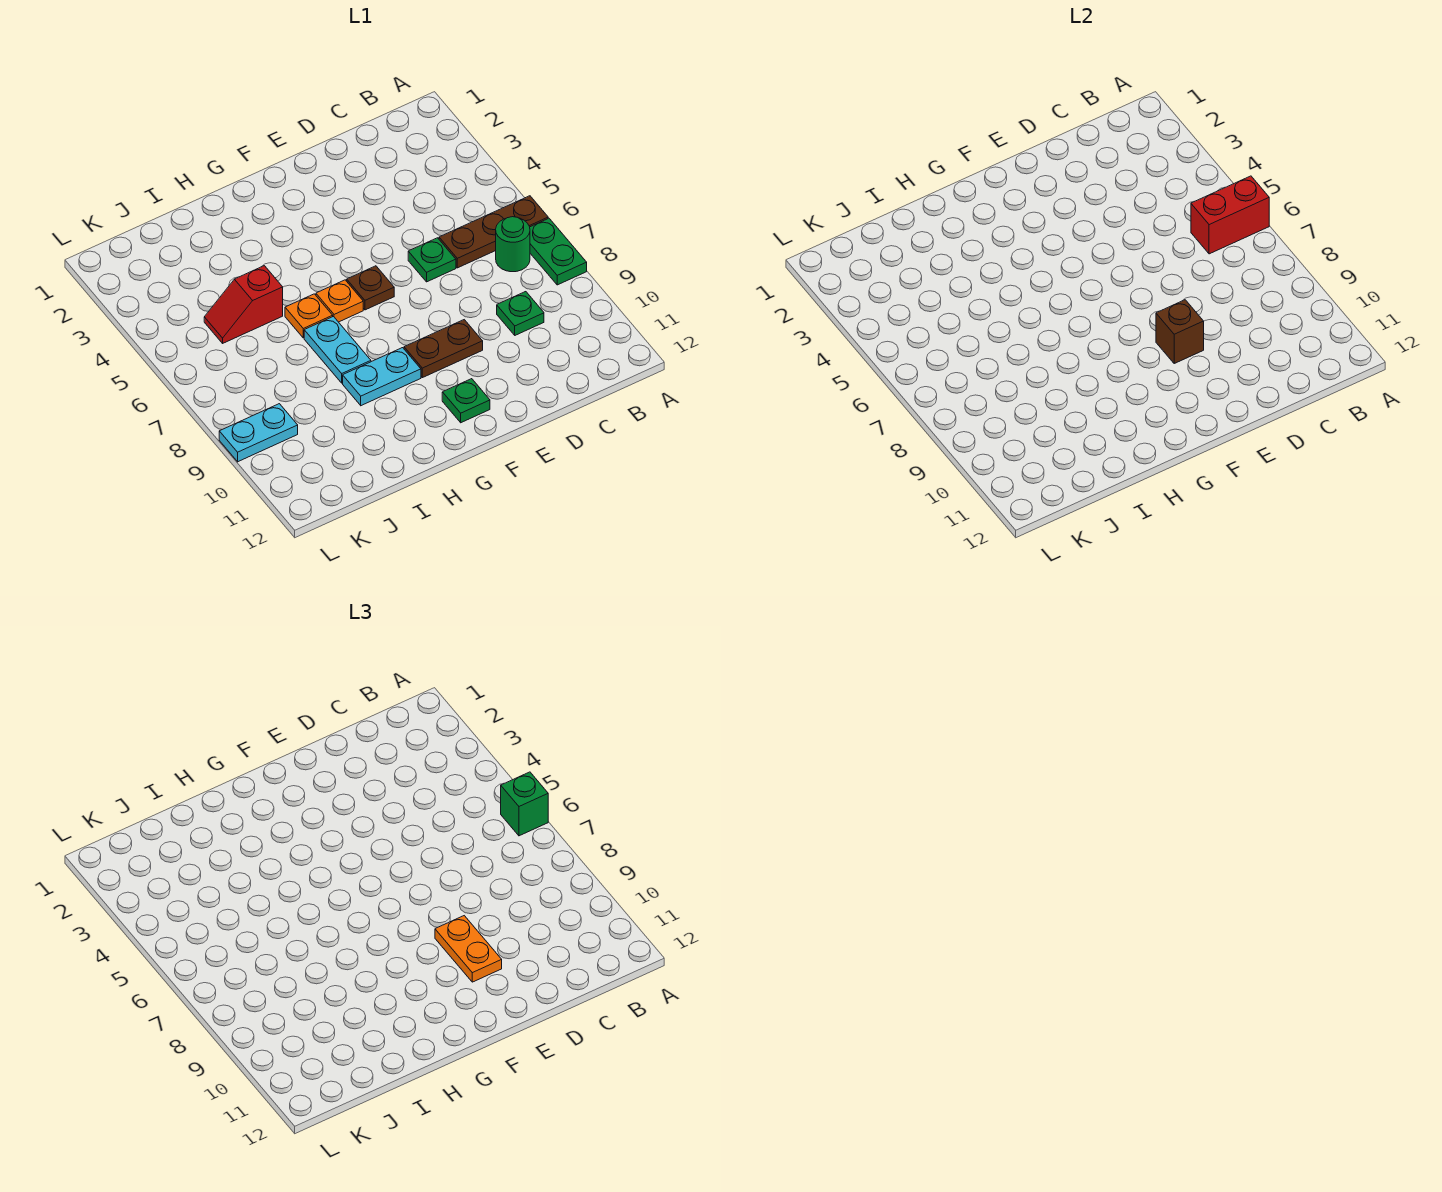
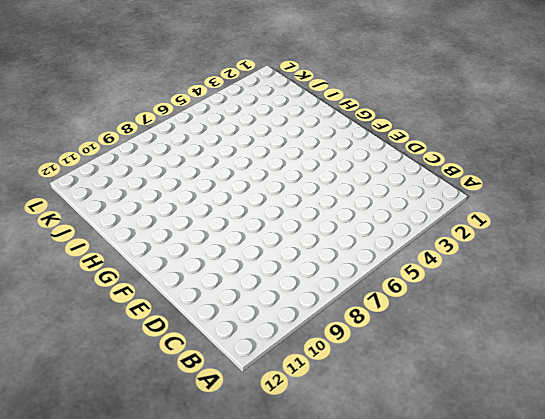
none -> brown plate A6:C6 level 1
none -> green plate A7:A8 level 1
none -> green round brick B7 level 1

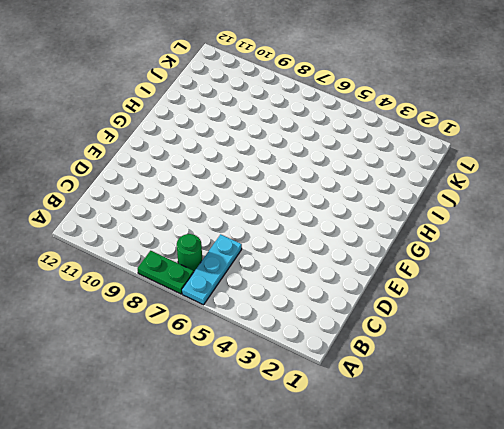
cyan plate A6:C6 level 1 -> brown plate A6:C6 level 1
none -> green plate C9 level 1
none -> green plate D6 level 1
none -> brown plate E9:F9 level 1

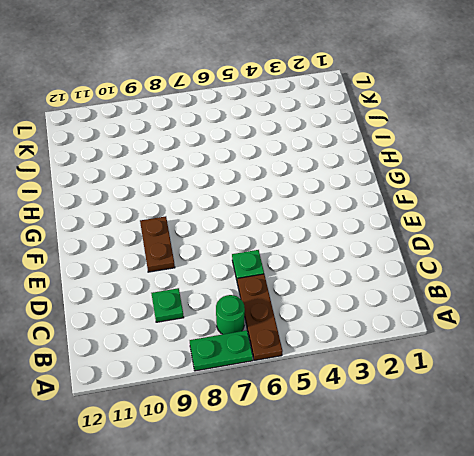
none -> brown plate F6 level 1
none -> green plate F11 level 1
none -> orange plate G6 level 1

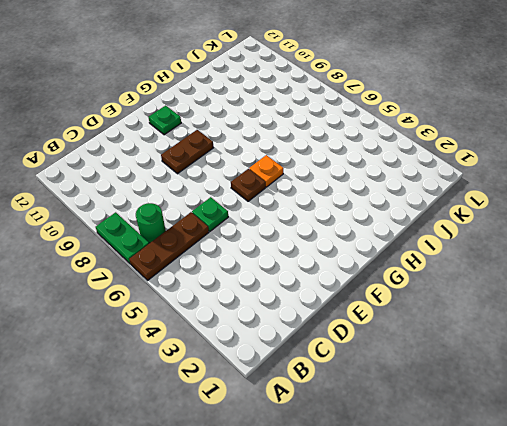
none -> green plate C9 level 1
none -> cyan plate G9:H9 level 1
none -> orange plate H6 level 1

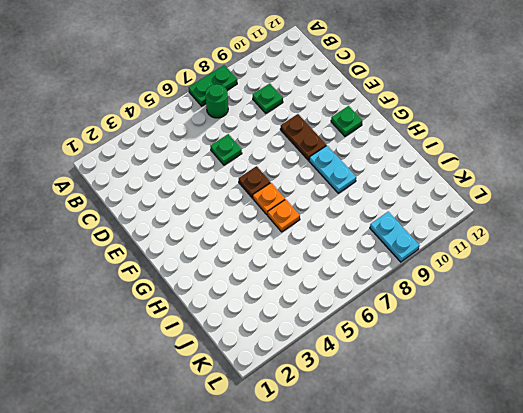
none -> brown plate A6:C6 level 1
none -> cyan plate H7:H8 level 1
none -> red slope I5:J5 level 1 top I

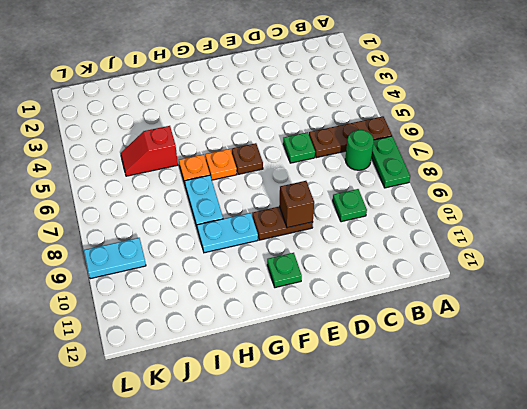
none -> red brick A6:B6 level 2
none -> green brick A6 level 3
none -> orange plate E9:E10 level 3

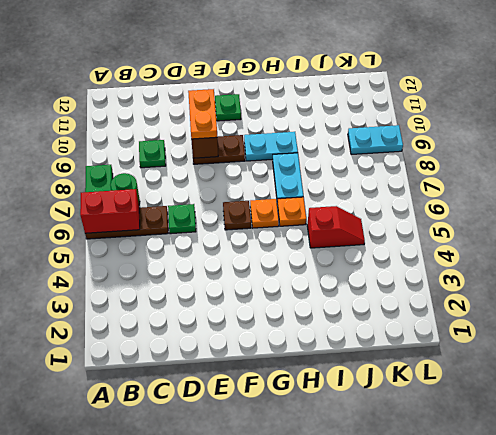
none -> green brick A6 level 3

